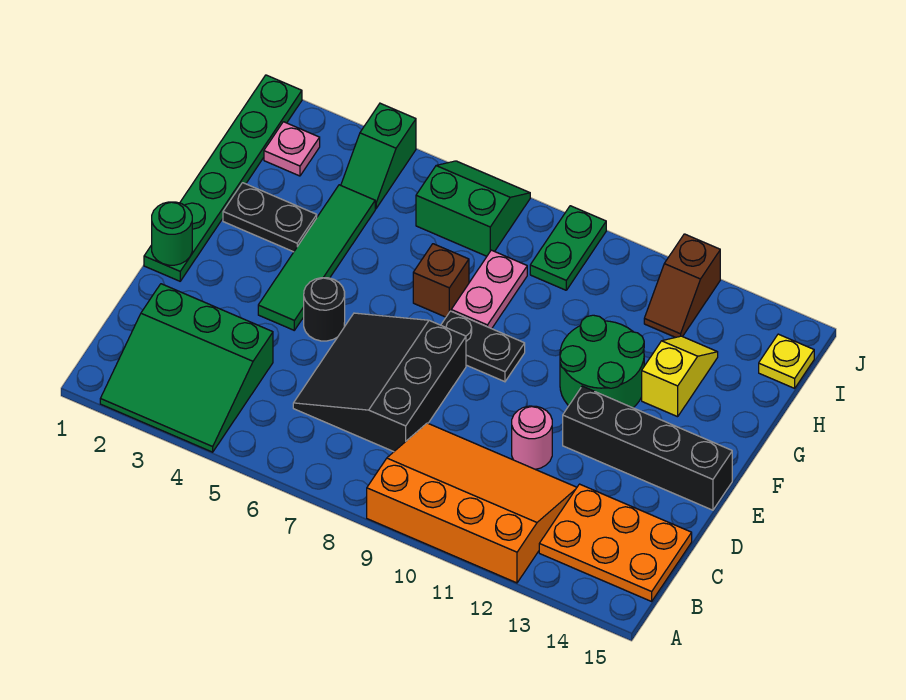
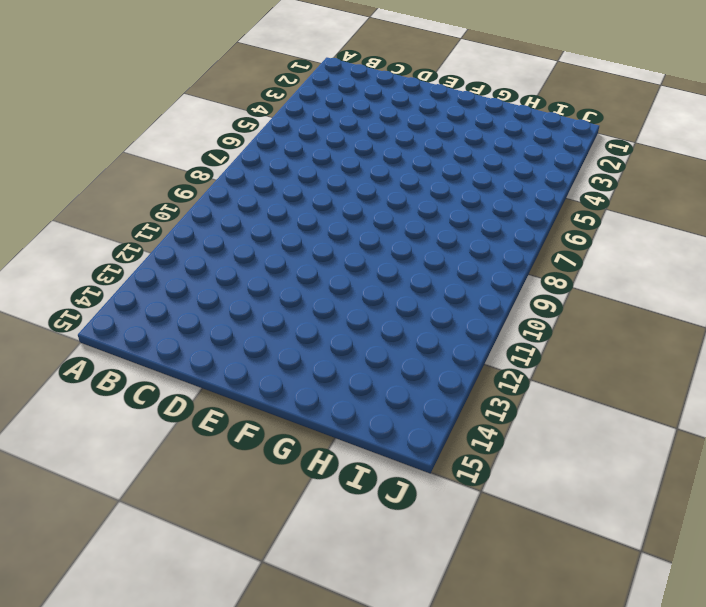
none -> green slope A2:C4 level 1 top C
none -> orange slope A9:C12 level 1 top A
none -> orange plate B13:C15 level 1

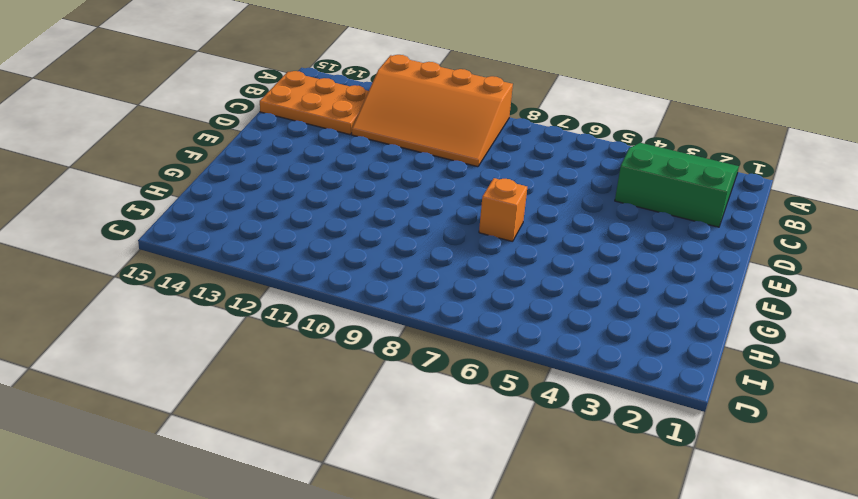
orange brick F7 level 1 -> none
none -> black slope C6:E8 level 1 top 8
none -> pink round brick D11 level 1
none -> green plate E1:J1 level 1

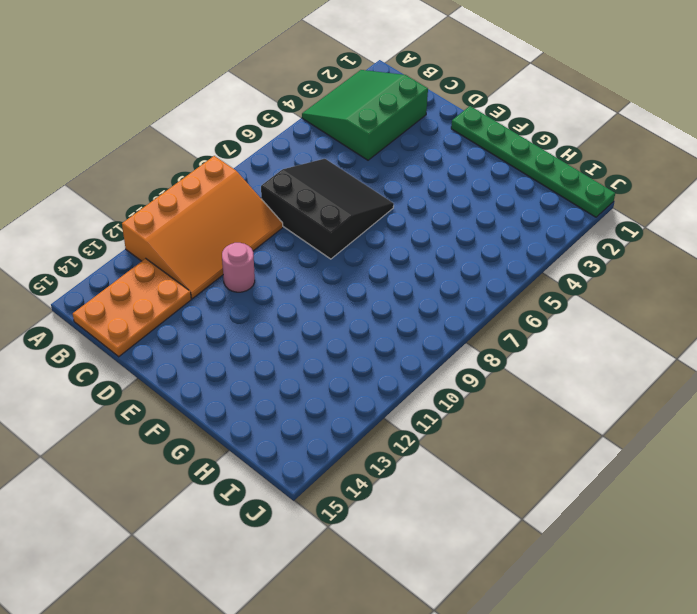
none -> green tile E4:H4 level 1
none -> black round brick E5 level 1
none -> black brick E12:E15 level 1

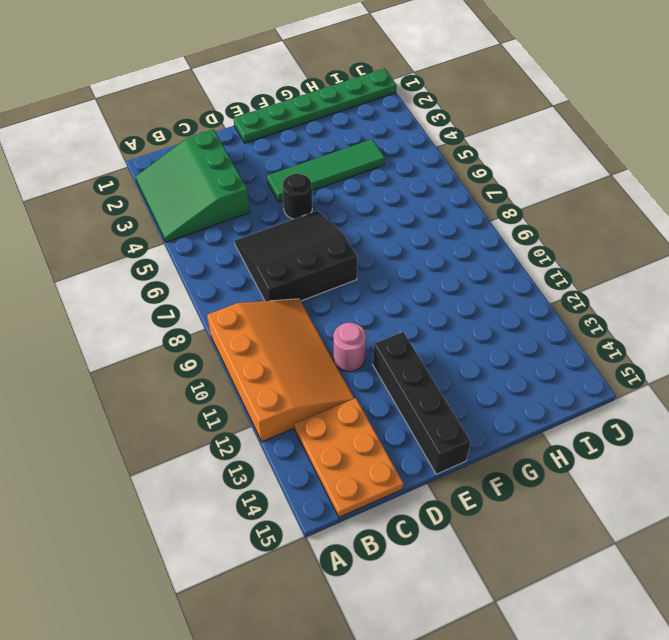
none -> black plate F8:F9 level 1
none -> green round brick F11:G12 level 1
none -> black plate G2:G3 level 1

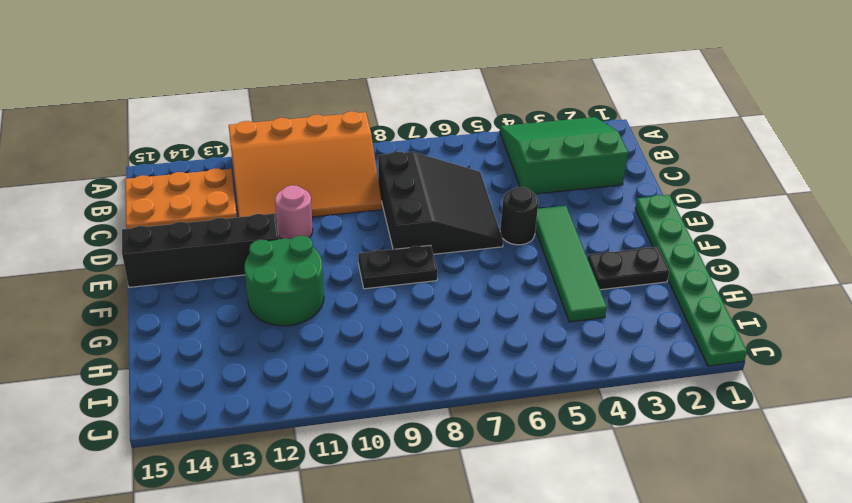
none -> brown brick G7 level 1
none -> pink plate G8:H8 level 1
none -> yellow slope G13:H13 level 1 top G

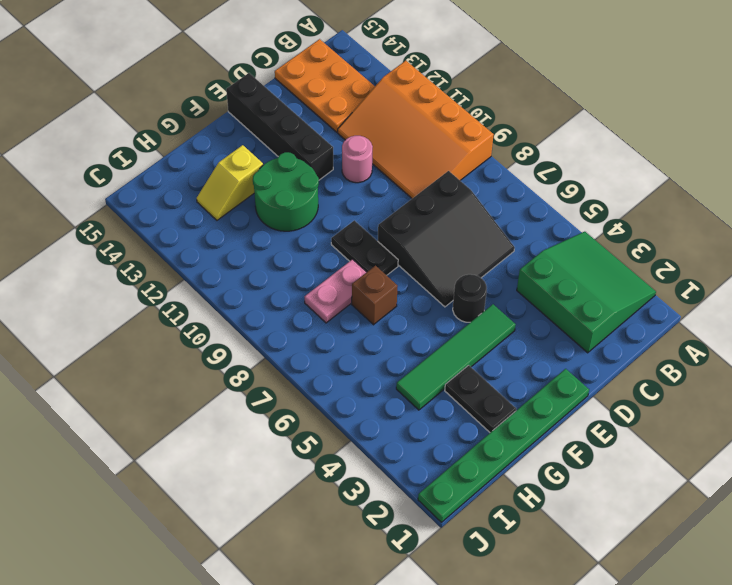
none -> pink plate I2 level 1
none -> green slope I4:J4 level 1 top J
none -> green slope I6:J7 level 1 top I

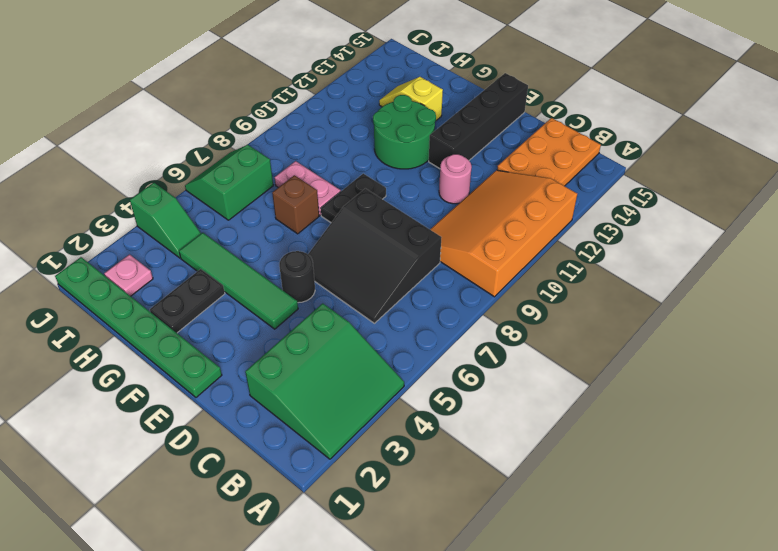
none -> green plate I9:J9 level 1
none -> brown slope I12:J12 level 1 top J
none -> yellow plate I15 level 1

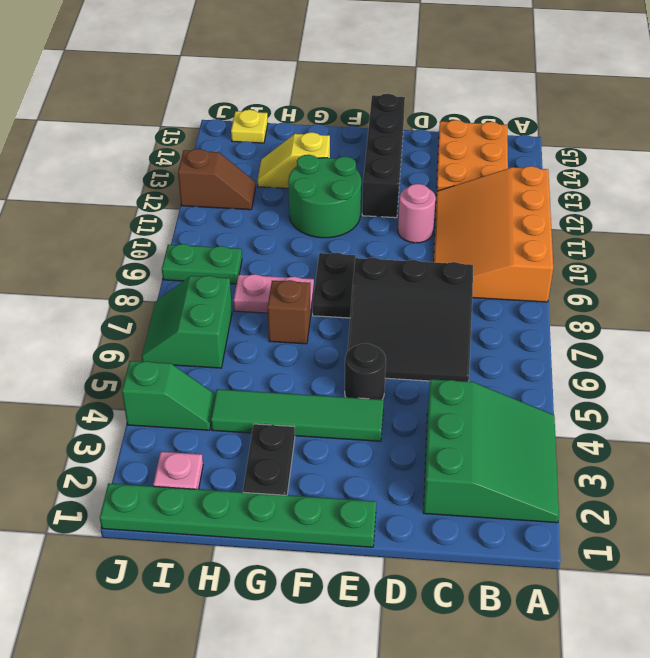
none -> green round brick E1 level 2

